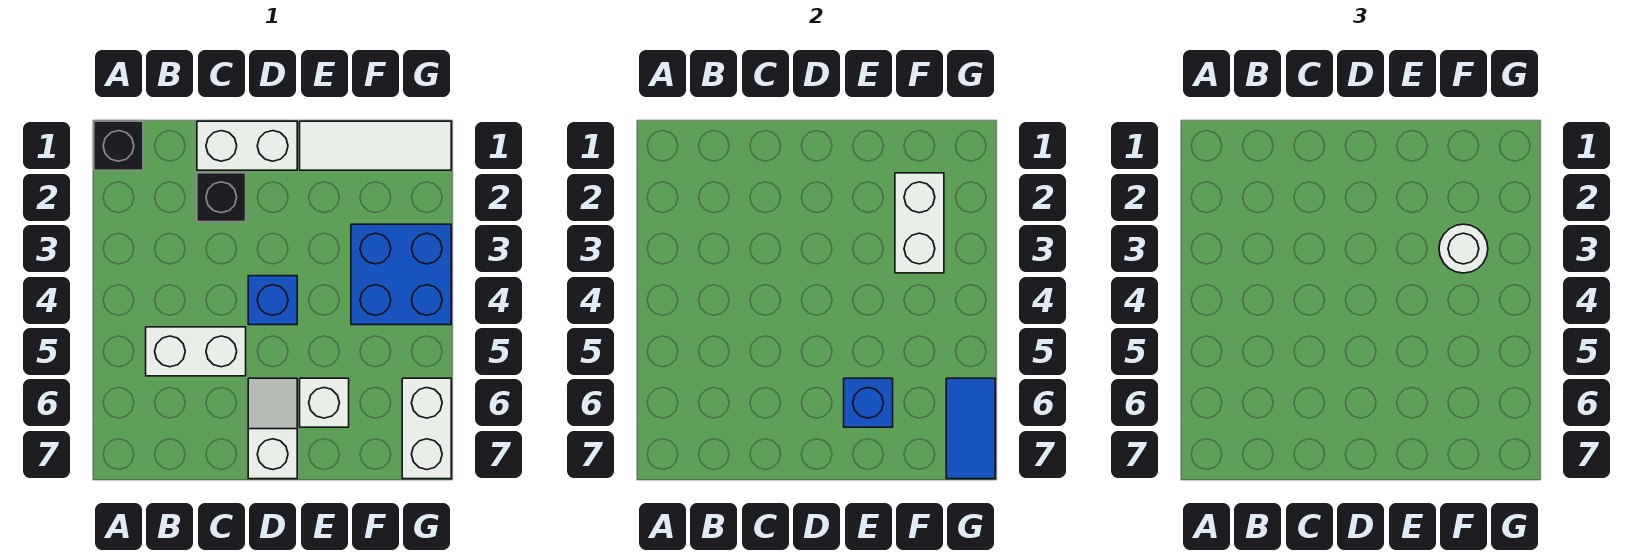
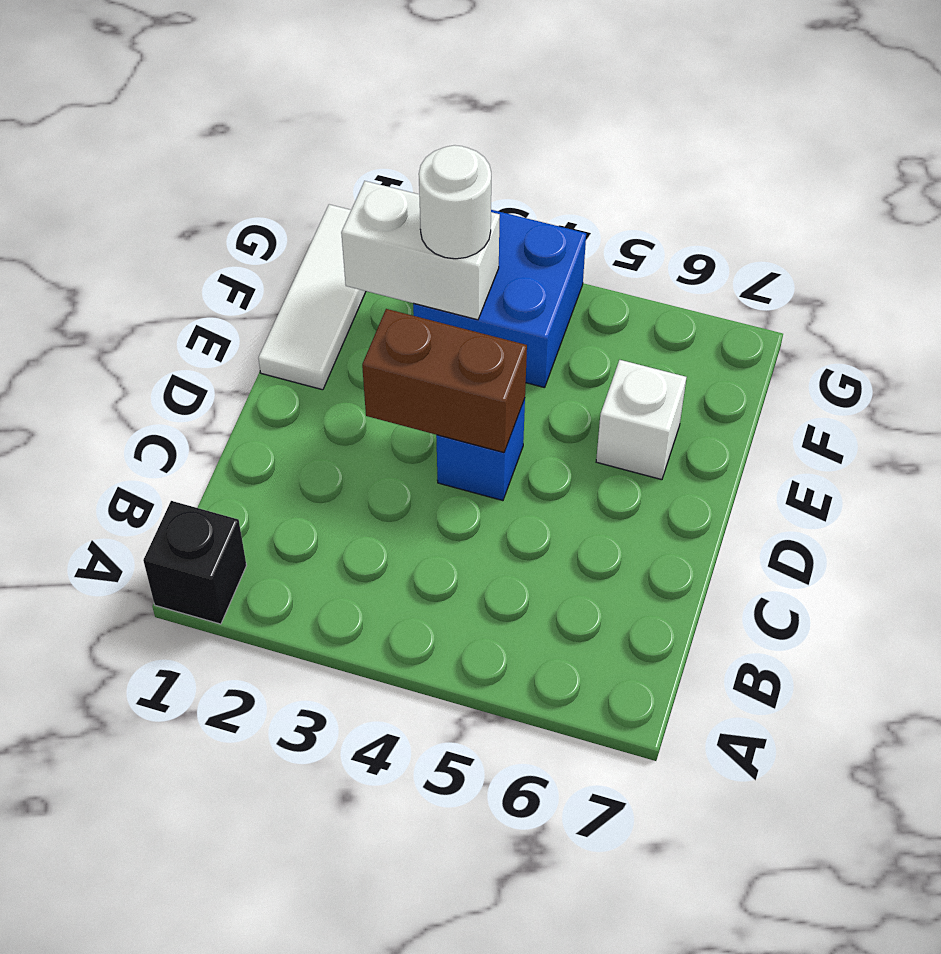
brown brick D3:D4 level 2 -> none
none -> white brick B5:C5 level 1
none -> white brick C1:D1 level 1
none -> black brick C2 level 1

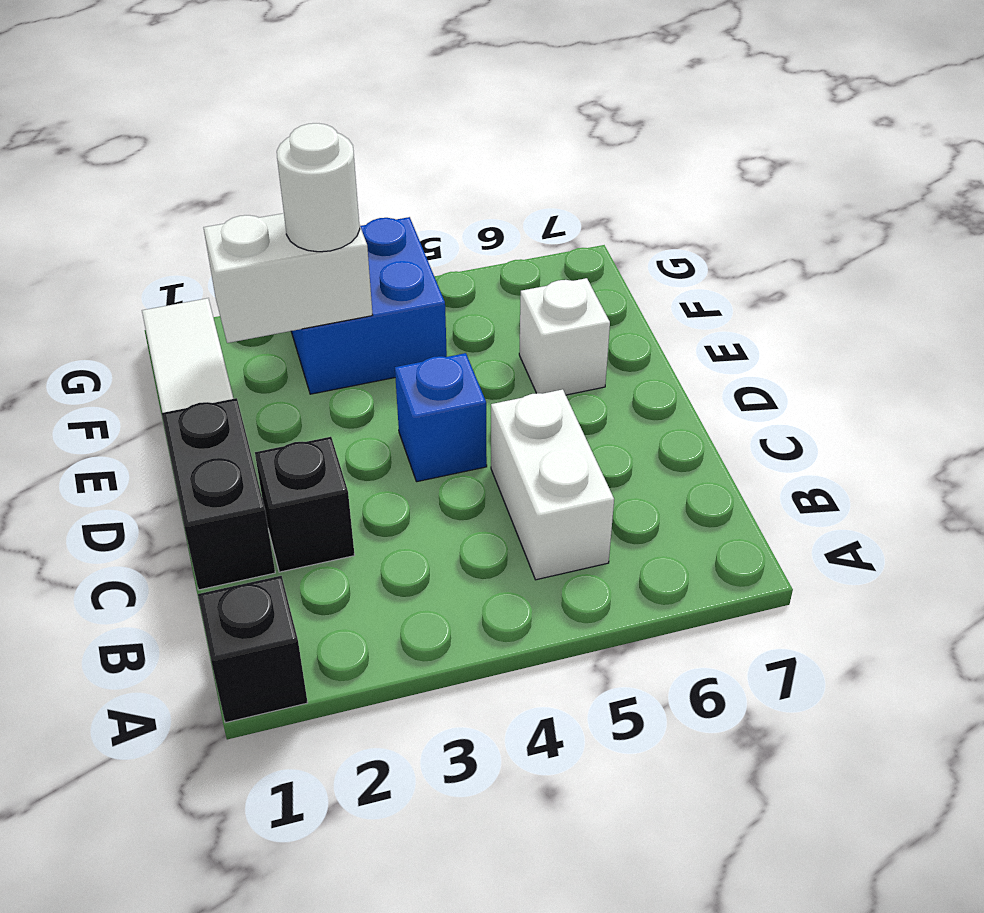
black brick C1:D1 level 1 -> white brick C1:D1 level 1
none -> white slope D6:D7 level 1 top 7
none -> white brick G6:G7 level 1
none -> blue brick E6 level 2

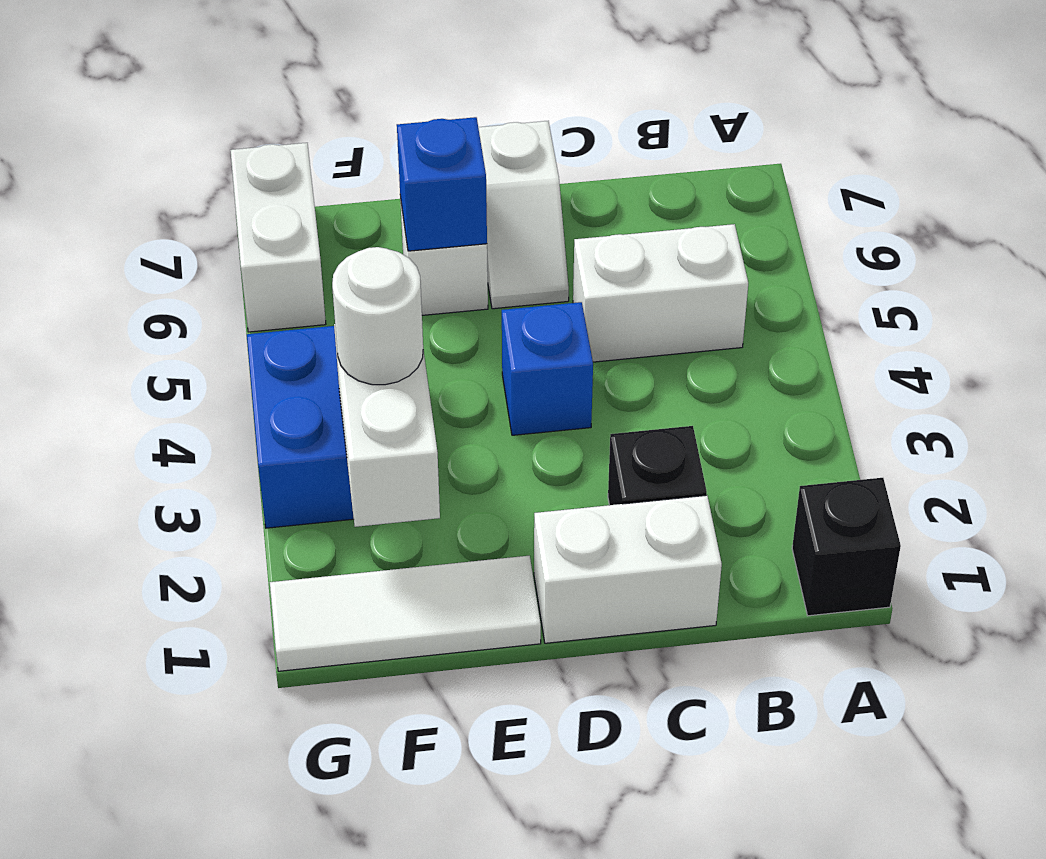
none -> blue tile G6:G7 level 2

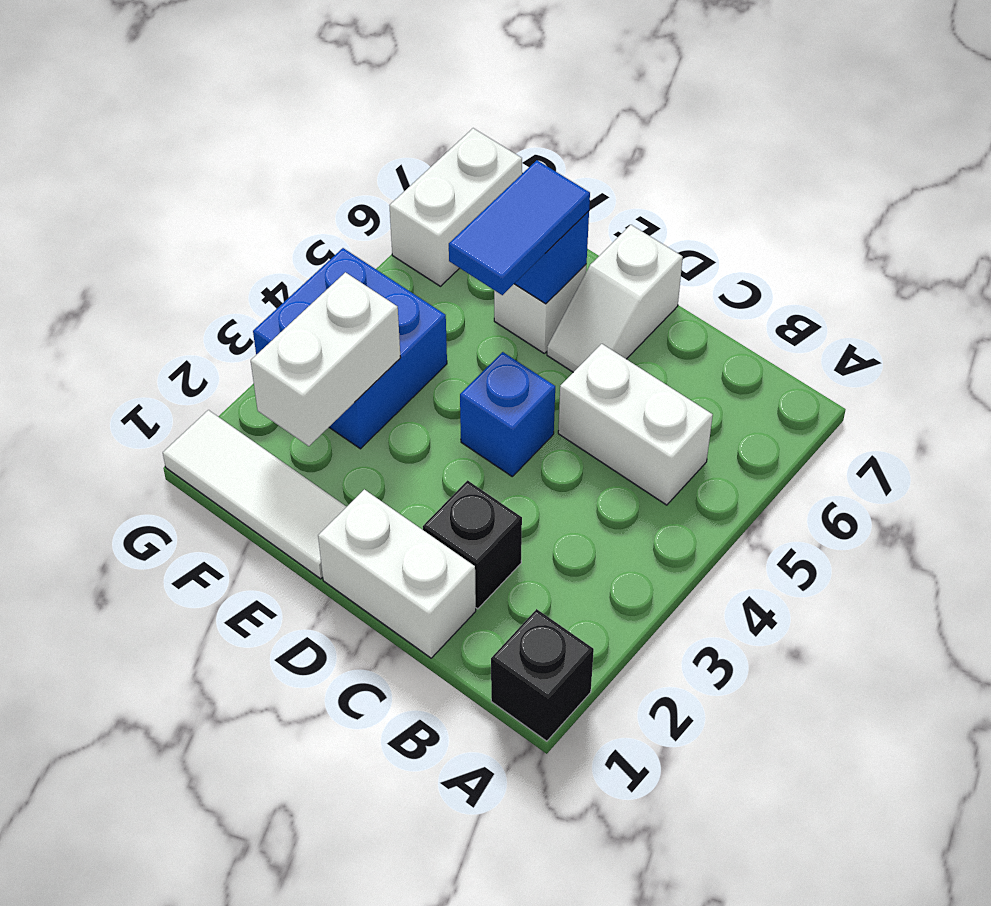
blue tile E5:E6 level 3 -> blue tile G6:G7 level 2
none -> white round brick F3 level 3

